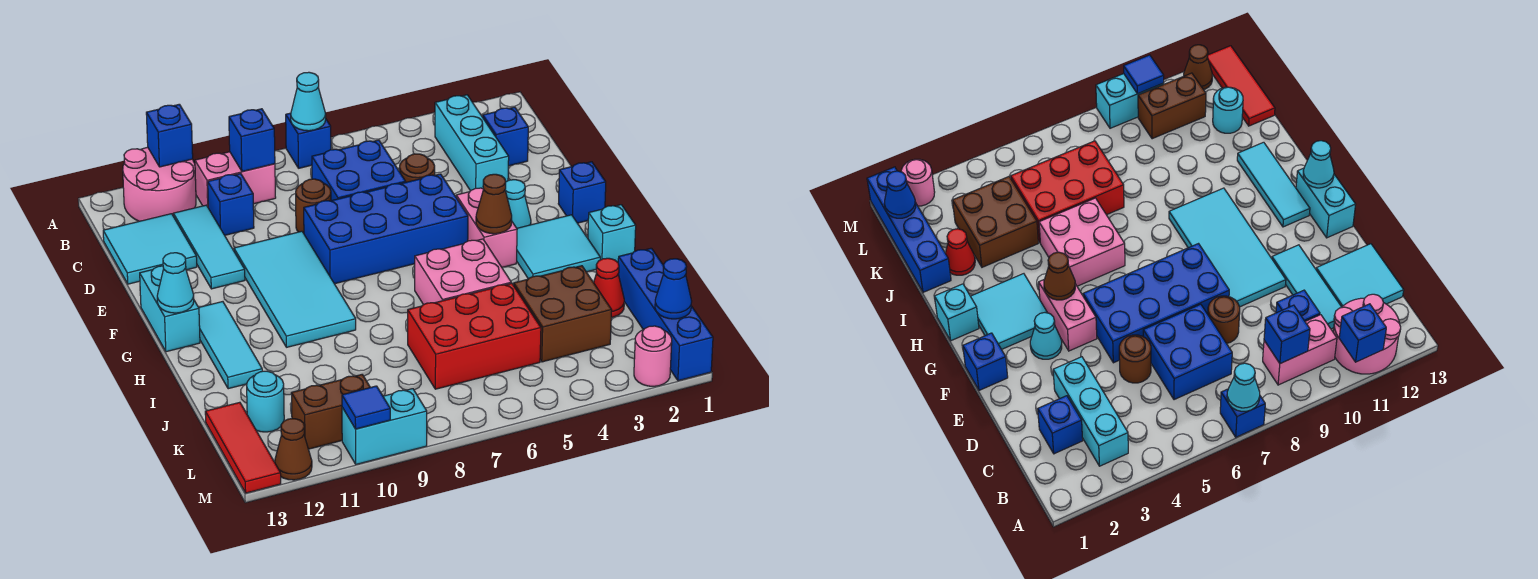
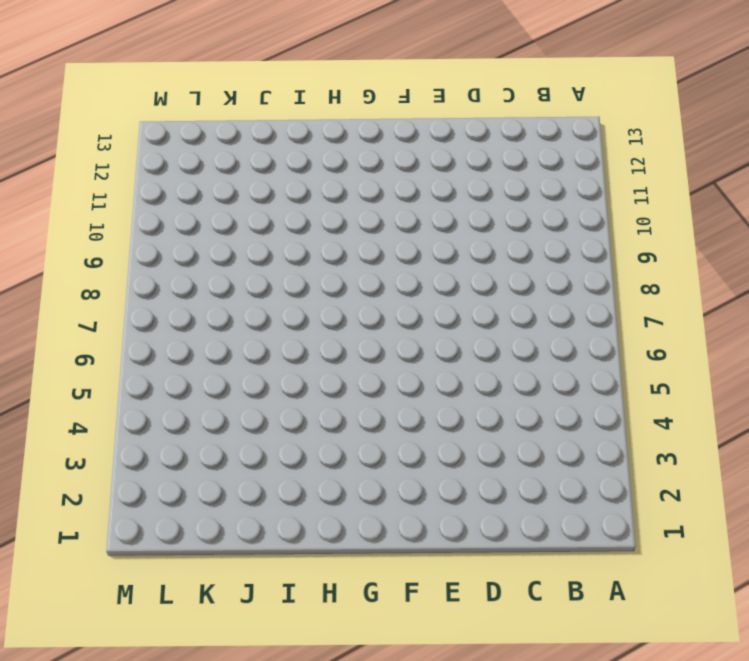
none -> blue brick A7 level 1
none -> pink round brick A11:B12 level 1
none -> cyan brick B3:D3 level 1
none -> pink brick B9:B10 level 1

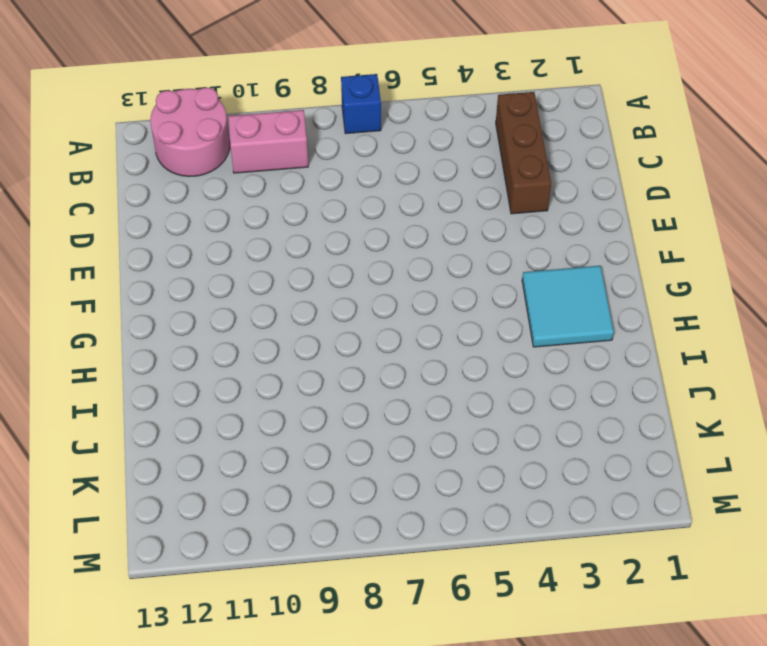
brown brick B3:D3 level 1 -> cyan brick B3:D3 level 1
none -> blue brick C2 level 1
none -> blue brick C6:D7 level 1
none -> blue brick C10 level 1
none -> cyan tile C11:E11 level 1

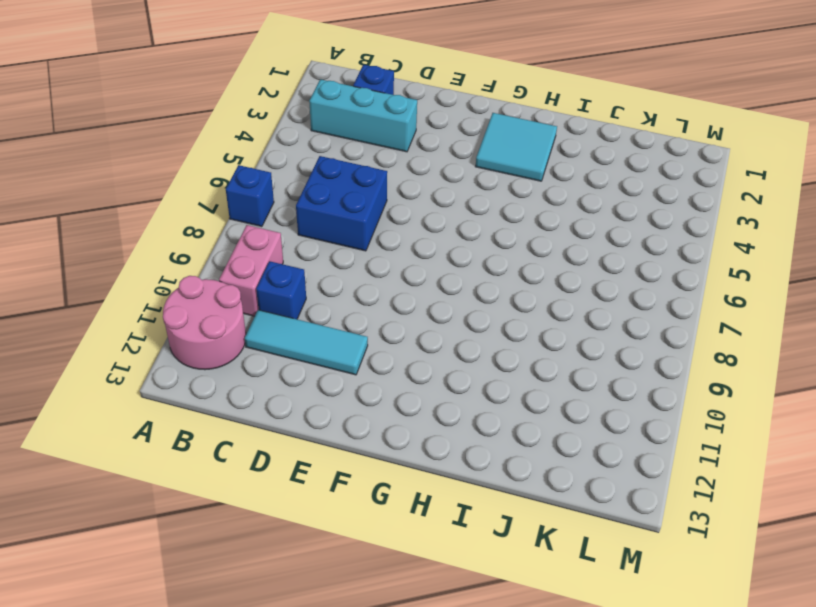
none -> cyan tile C12:D13 level 1
none -> brown round brick D5 level 1
none -> brown round brick D8 level 1
none -> blue brick E5:F8 level 1

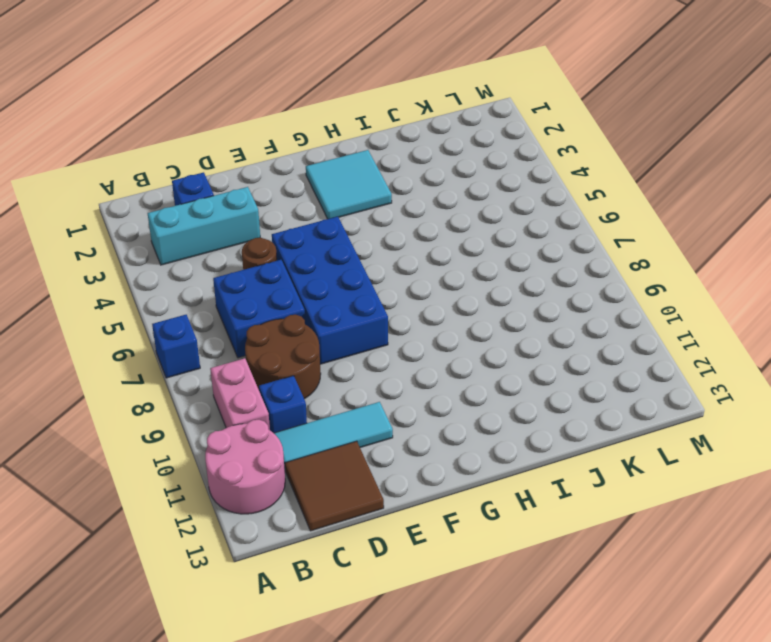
brown round brick C8:D9 level 1 -> brown round brick D8 level 1
brown tile C12:D13 level 1 -> cyan tile C12:D13 level 1
none -> cyan tile E9:H10 level 1
none -> blue brick F1 level 1
none -> cyan cone F3 level 1
none -> pink brick F4:G4 level 1

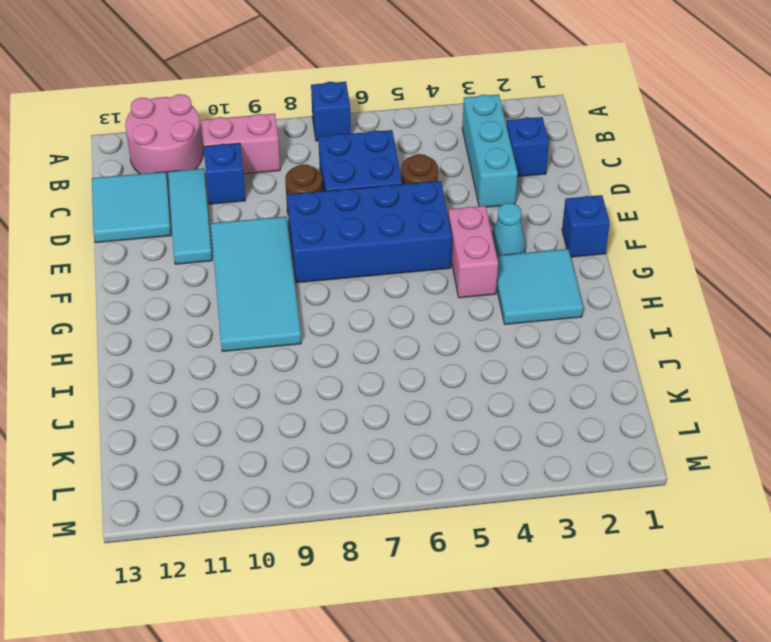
none -> cyan brick F13:G13 level 1
none -> cyan tile G12:I12 level 1
none -> cyan brick H1 level 1
none -> pink brick H5:I6 level 1

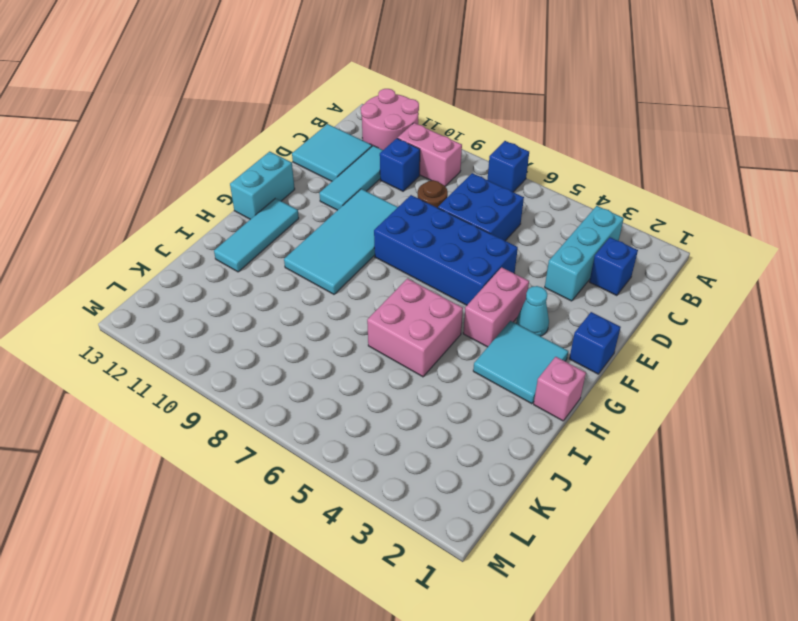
pink brick H1 level 1 -> cyan brick H1 level 1
none -> brown round brick D5 level 1
none -> blue brick J1:M1 level 1
none -> red cone J2 level 1
none -> brown brick J3:K4 level 1

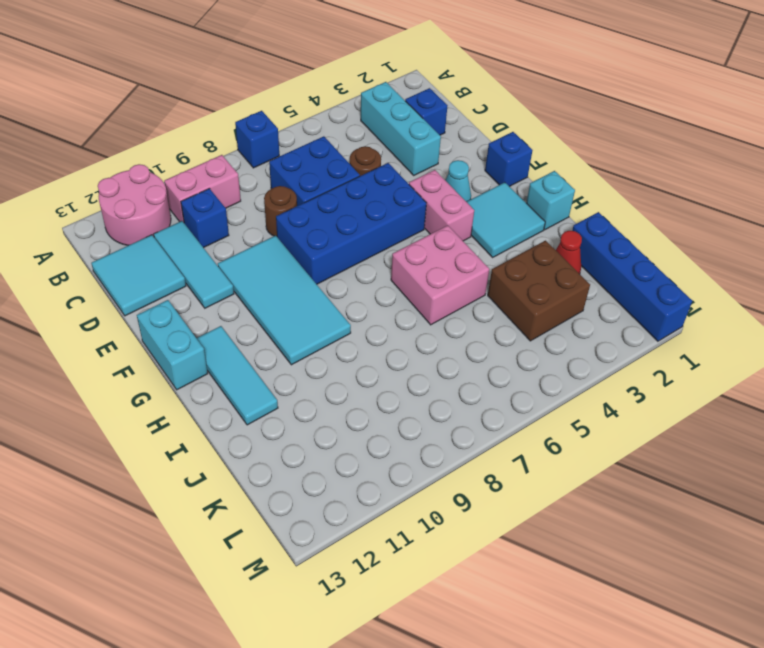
none -> red brick J5:K7 level 1
none -> cyan round brick K12 level 1
none -> red tile K13:M13 level 1
none -> brown brick L10:L11 level 1

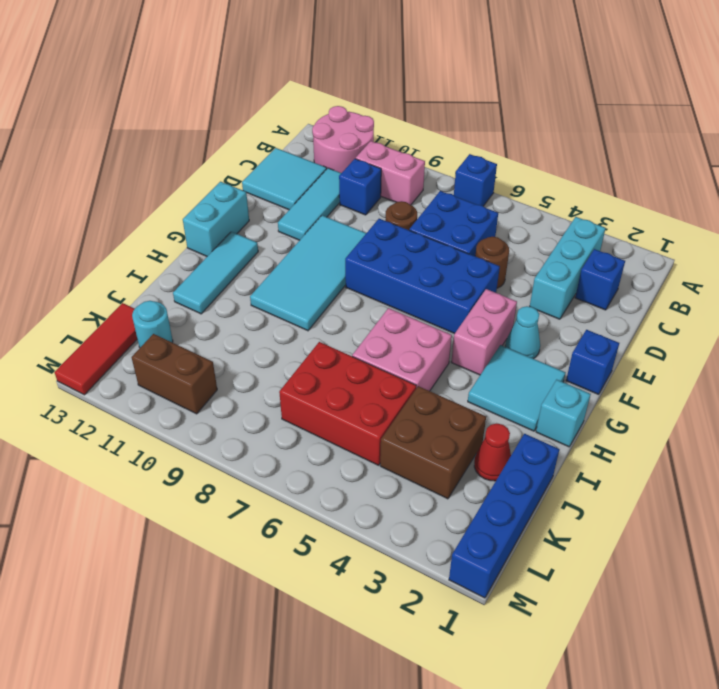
none -> pink round brick M2 level 1
none -> cyan brick M9:M10 level 1
none -> brown cone M12 level 1
none -> cyan cone A7 level 2

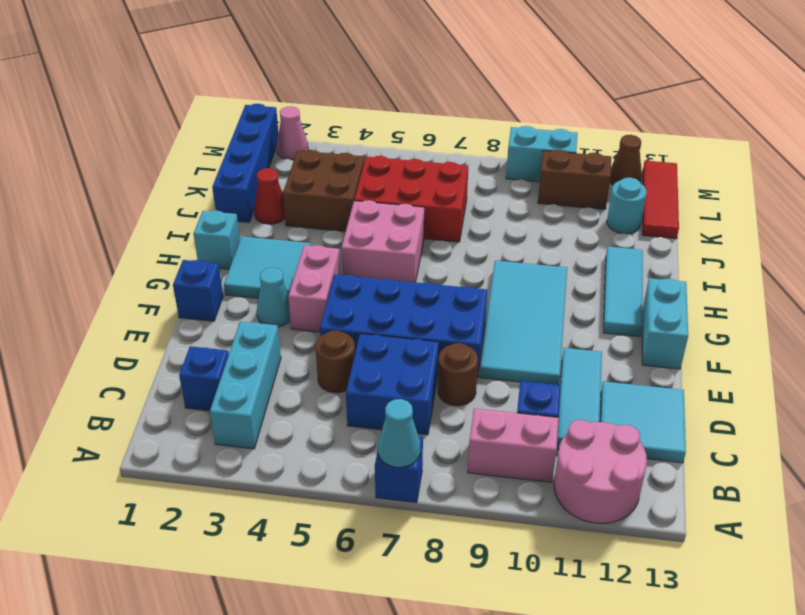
pink cone M2 level 1 -> pink round brick M2 level 1
none -> blue brick A11 level 2
none -> blue brick B9 level 2
none -> brown cone G4 level 2
none -> cyan cone G13 level 2

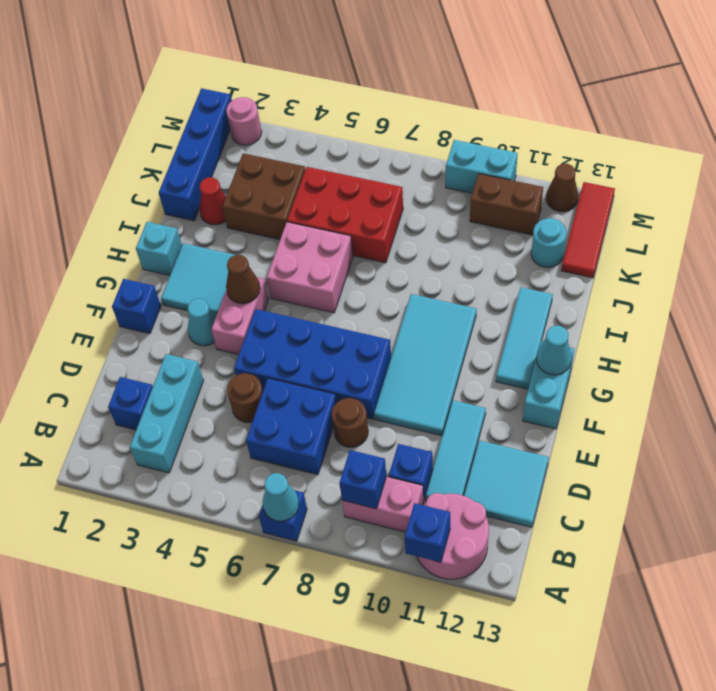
none -> blue cone L1 level 2
none -> blue tile M10 level 2

